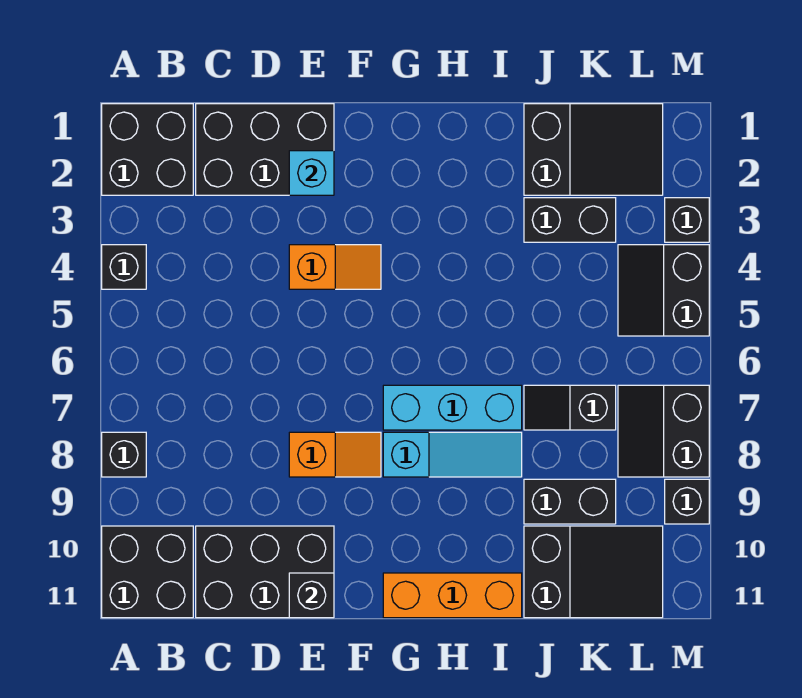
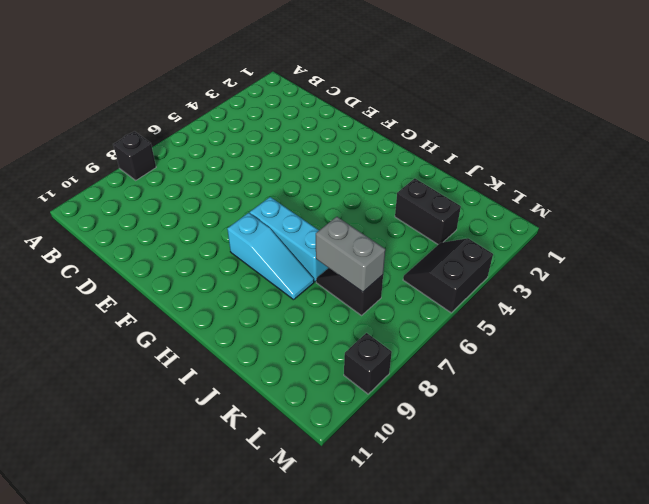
grey brick J7:K7 level 2 -> none
none -> black brick A1:B2 level 1
none -> black brick A4 level 1
none -> black brick A10:B11 level 1

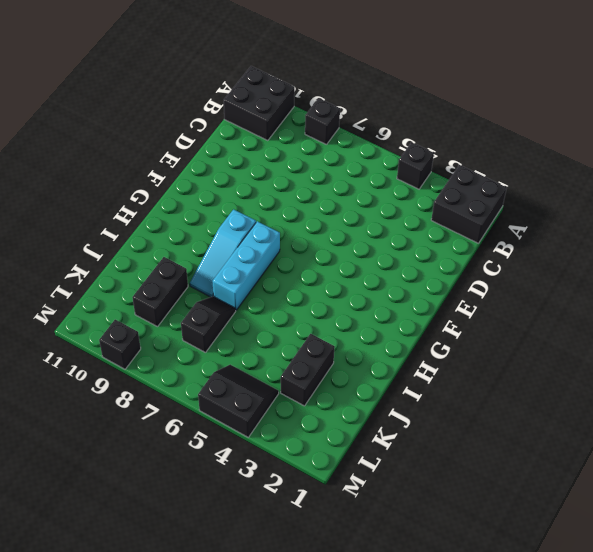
none -> black brick C1:E2 level 1
none -> black brick C10:E11 level 1
none -> orange slope E4:F4 level 1 top E

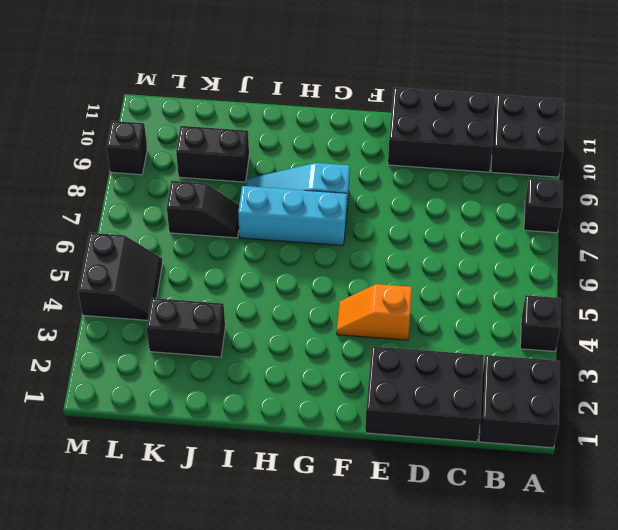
none -> orange slope E8:F8 level 1 top E
none -> orange brick G11:I11 level 1
none -> black slope J1:L2 level 1 top J

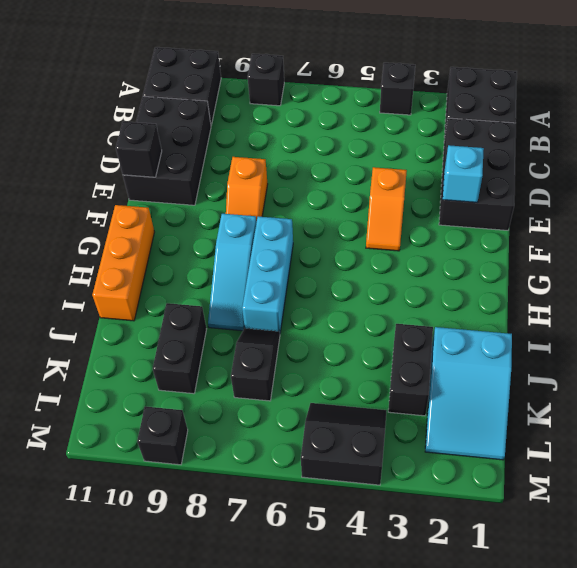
cyan slope J1:L2 level 1 top J -> black slope J1:L2 level 1 top J
none -> black slope J10:L11 level 1 top J
none -> black slope L7:M8 level 1 top M
none -> black brick M3 level 1

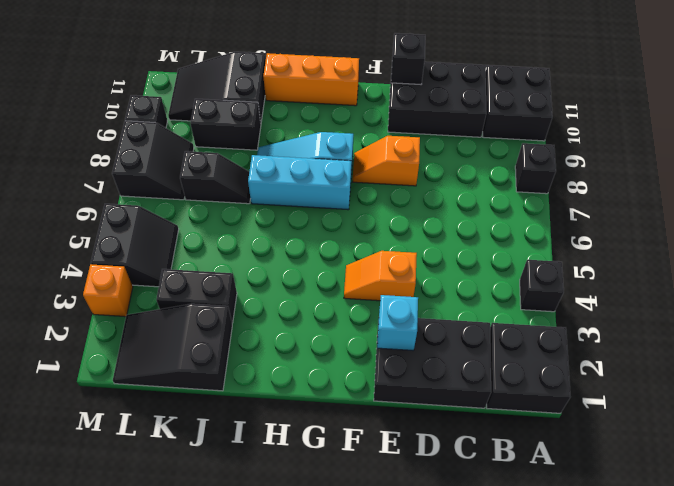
orange brick M3 level 1 -> black brick M3 level 1

